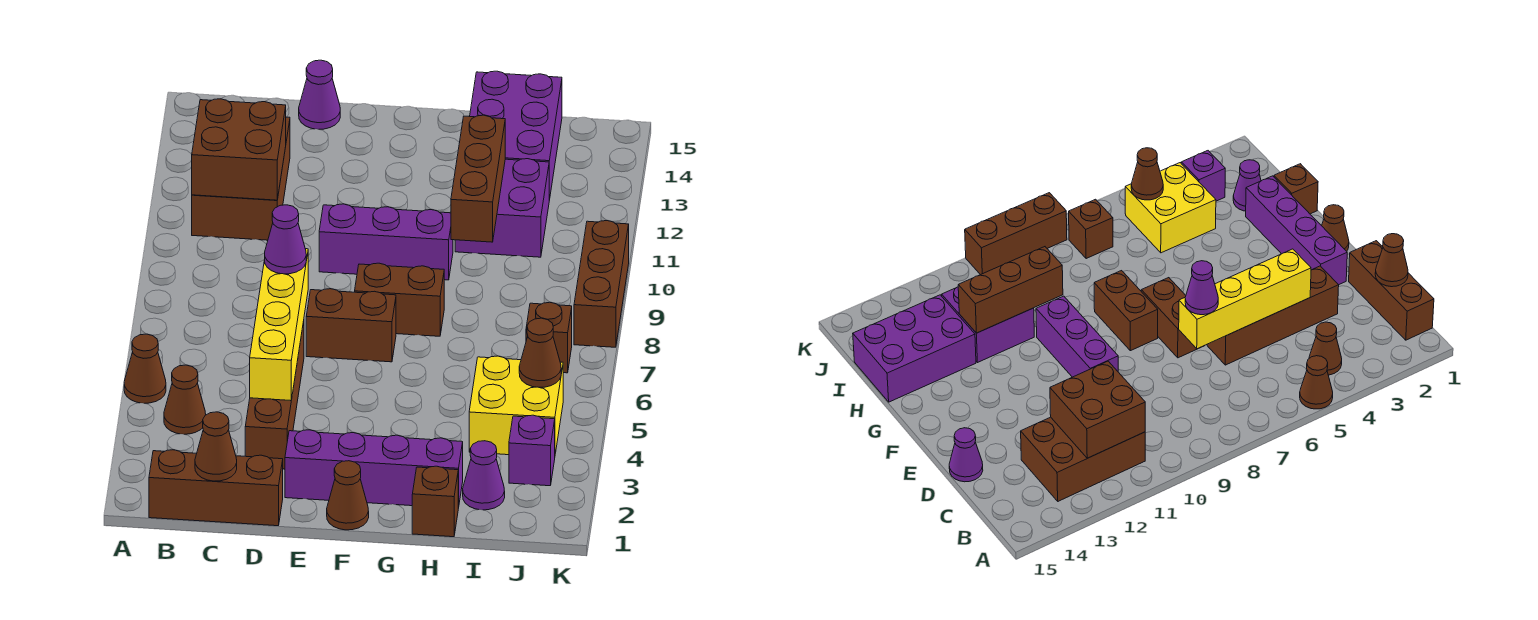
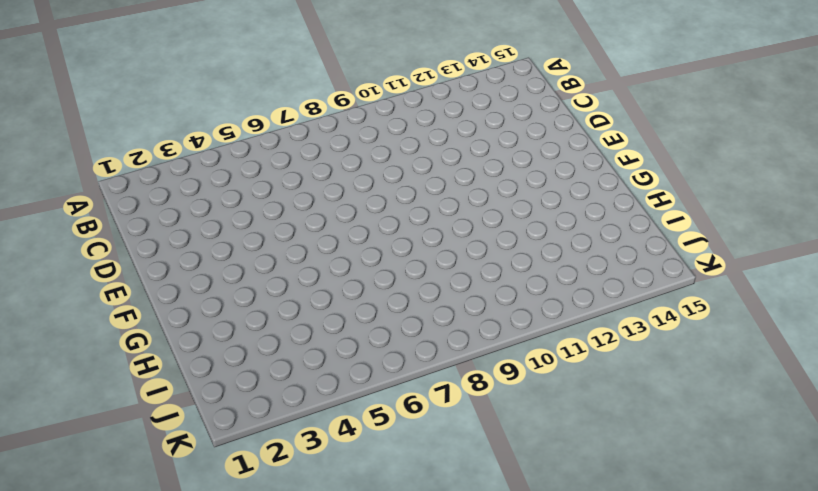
none -> brown cone A5 level 1
none -> brown brick B1:D1 level 1
none -> brown cone B4 level 1

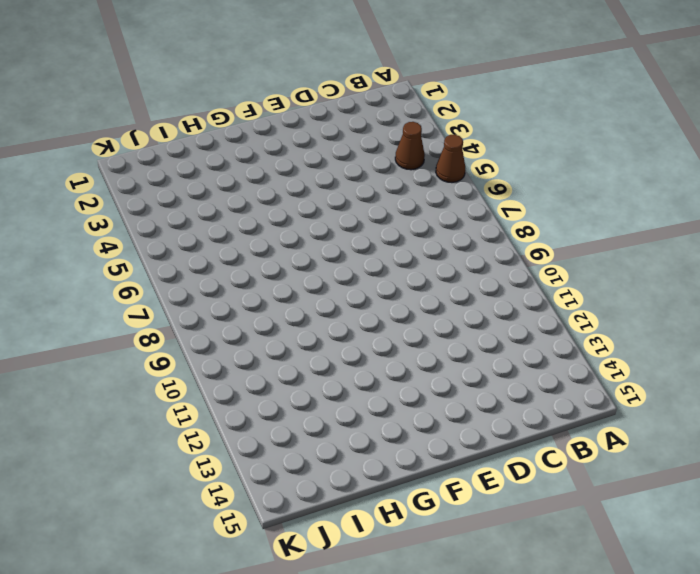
none -> brown brick B1:D1 level 1
none -> brown brick B11:C13 level 1
none -> brown brick D3:D6 level 1

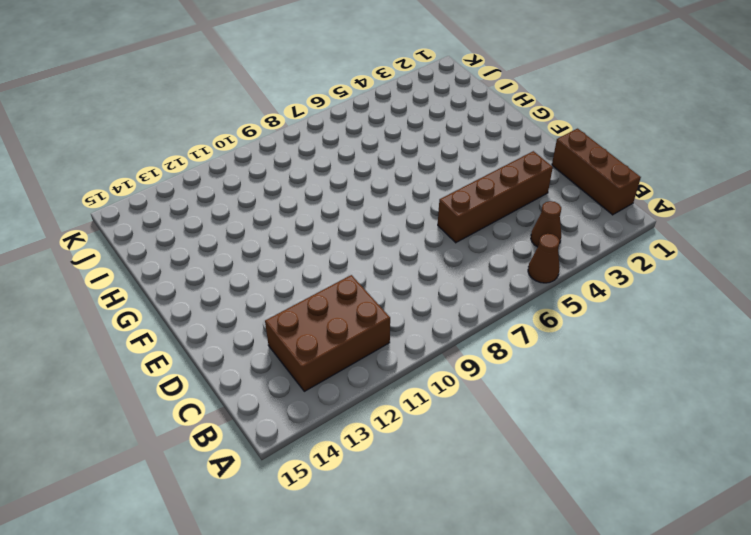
none -> purple cone D15 level 1
none -> purple brick E2:H2 level 1
none -> brown brick E7:F7 level 1

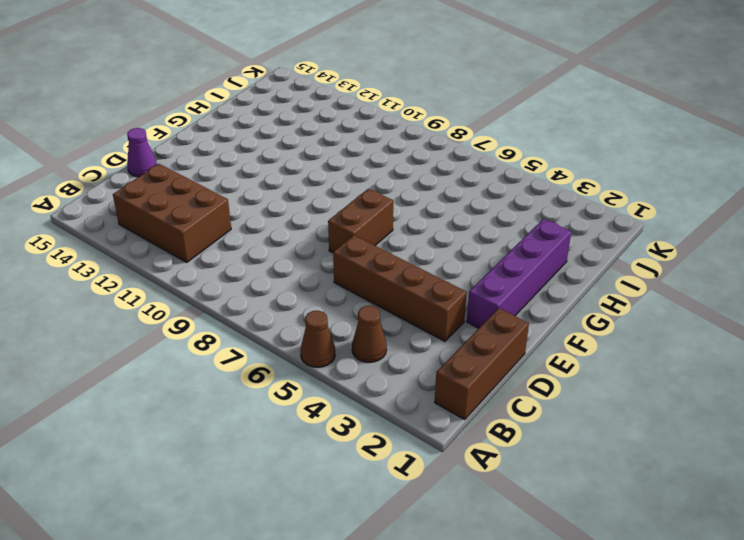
none -> purple brick E10:G10 level 1
none -> brown cone F1 level 1
none -> brown brick F8:G8 level 1

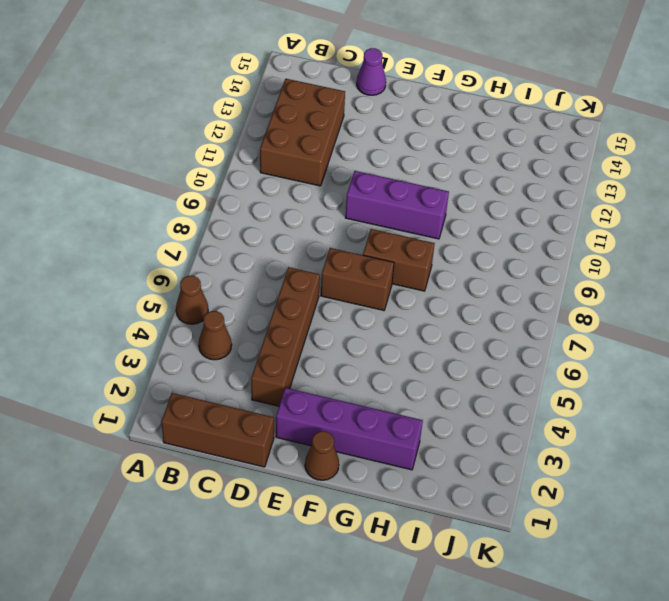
none -> brown brick H1 level 1
none -> purple brick H11:I12 level 1
none -> purple brick H13:I15 level 1

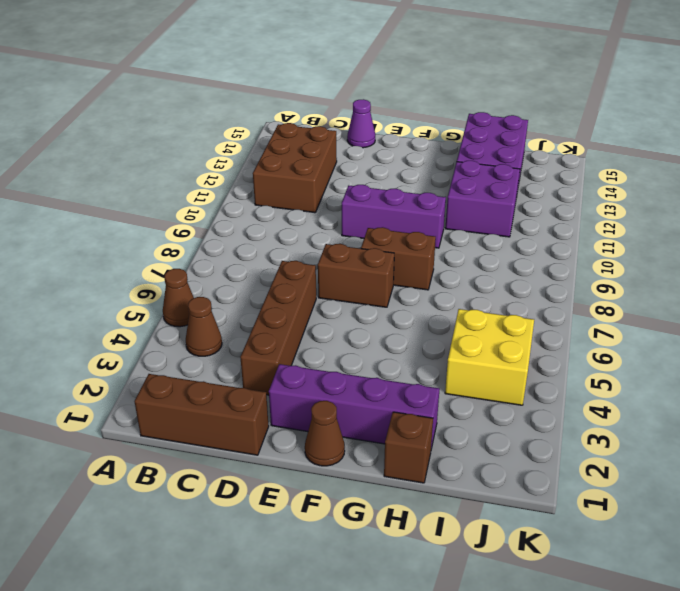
none -> purple cone I2 level 1
none -> purple brick J3 level 1
none -> brown brick J7 level 1

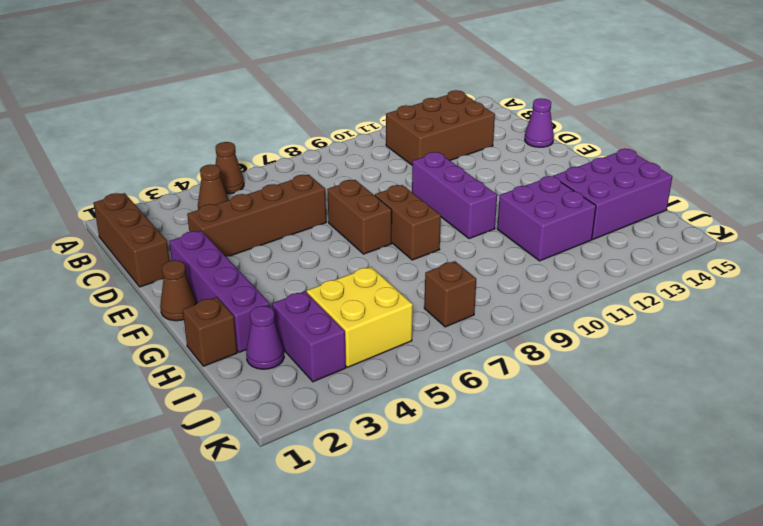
purple brick I3:J3 level 1 -> purple brick J3 level 1
none -> brown brick K8:K10 level 1
none -> brown brick B11:C12 level 2
none -> brown cone C1 level 2

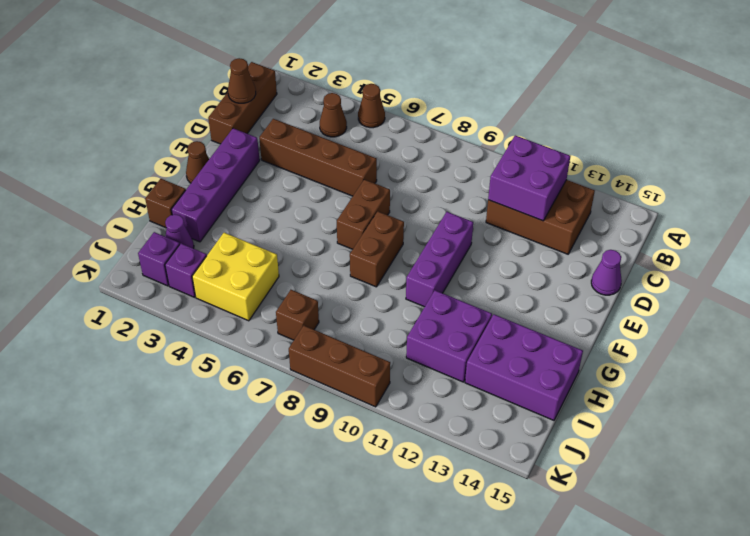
purple brick B11:C12 level 2 -> brown brick B11:C12 level 2
purple brick J2 level 1 -> none
none -> yellow brick D4:D7 level 2
none -> brown brick H10:H12 level 2
none -> brown cone J5 level 2

